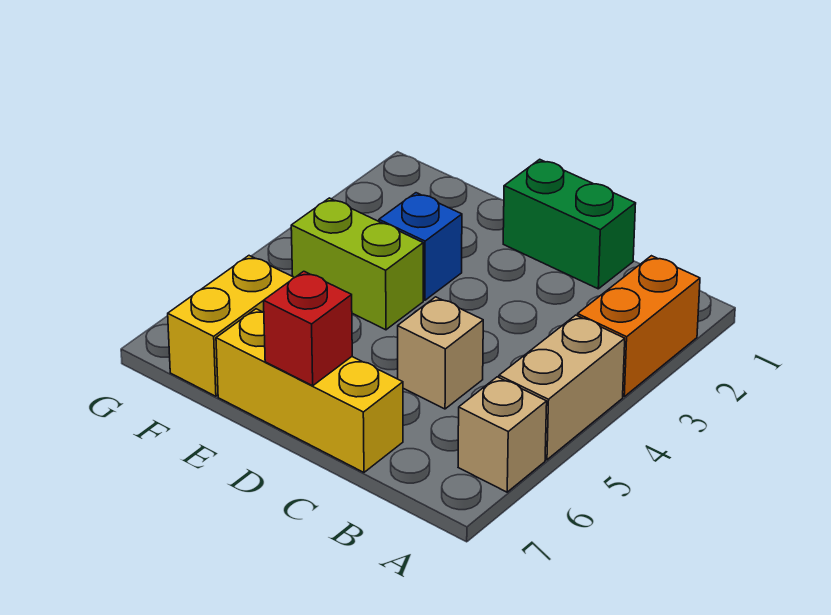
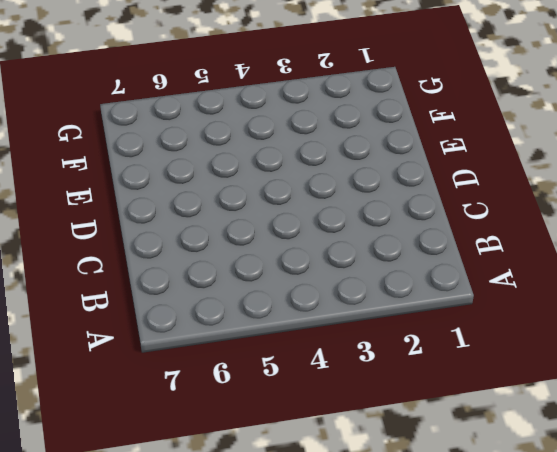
none -> orange brick A2:A3 level 1
none -> tan brick A4:A5 level 1

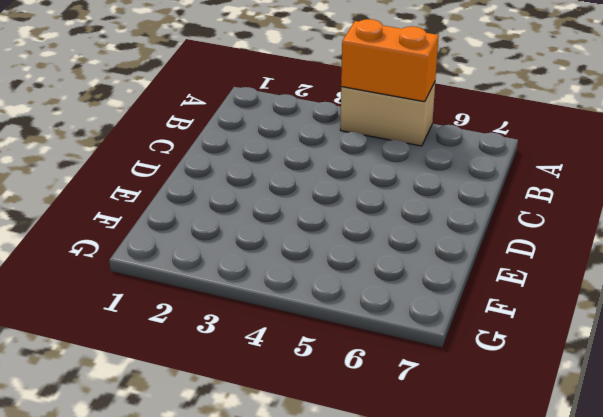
orange brick A4:A5 level 2 -> orange brick A2:A3 level 1
none -> tan brick A6 level 1
none -> green brick C1:D1 level 1

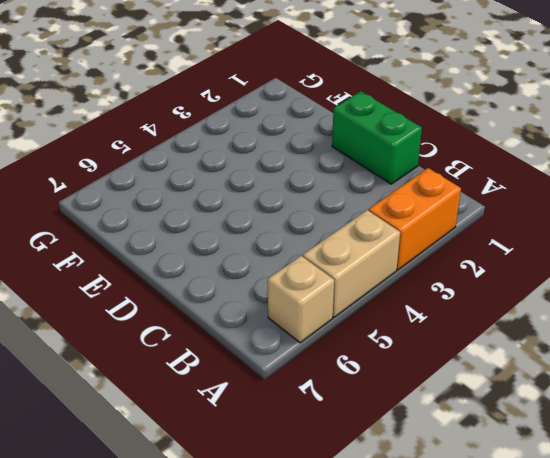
none -> tan brick C5 level 1
none -> yellow brick C7:E7 level 1

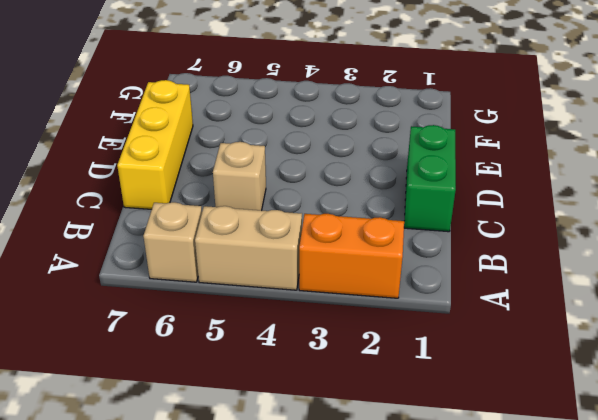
none -> blue brick E3 level 1
none -> lime brick E4:F4 level 1

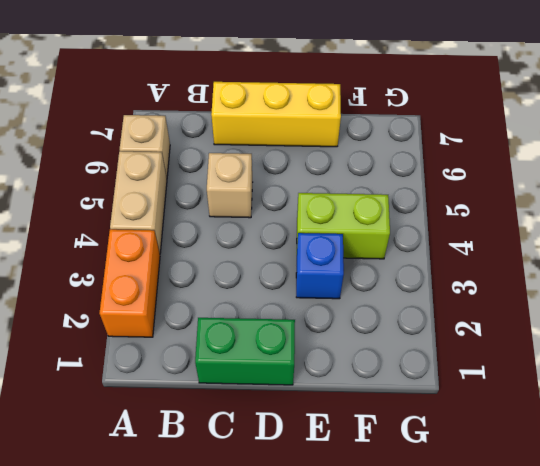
none -> yellow brick F6:F7 level 1
none -> red brick D7 level 2

